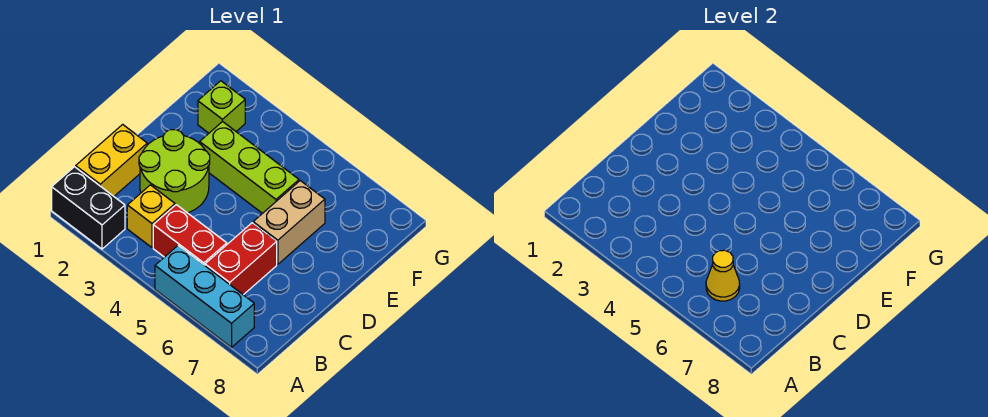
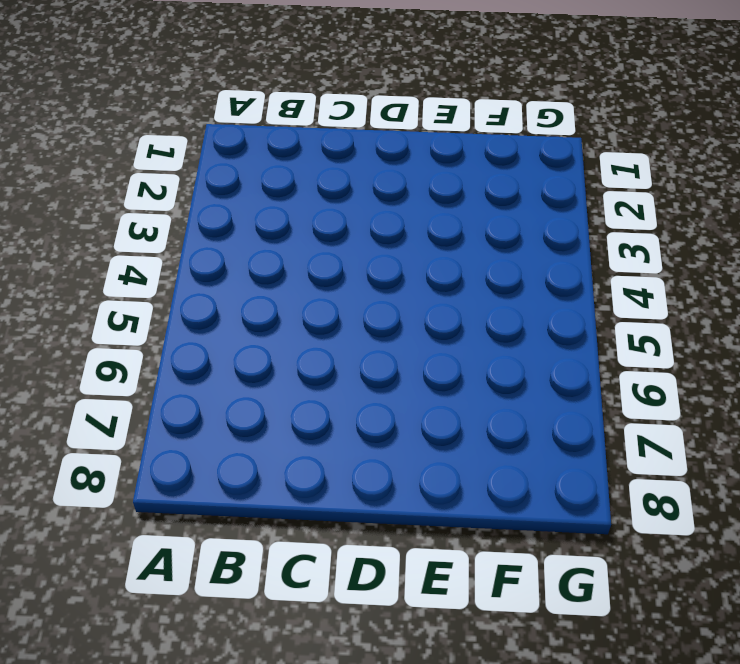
none -> black brick A1:A2 level 1
none -> cyan brick A5:A7 level 1

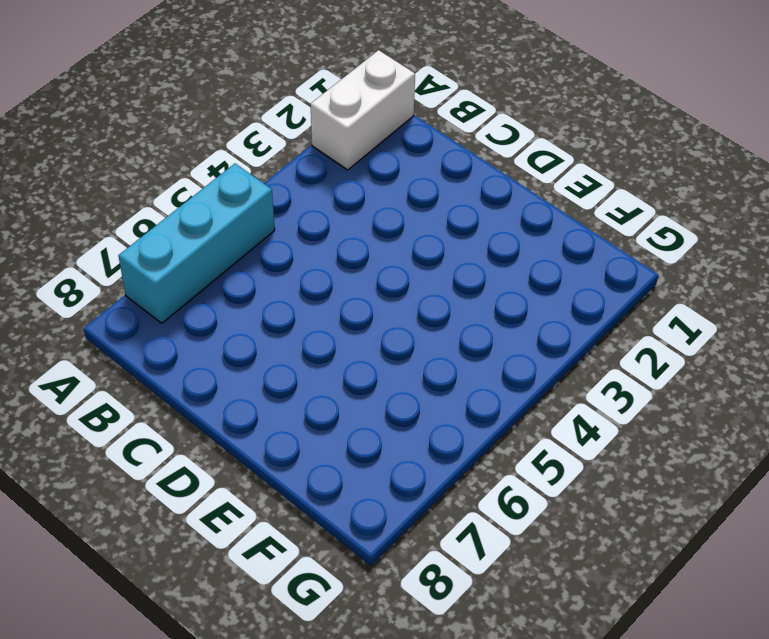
white brick A1:A2 level 1 -> black brick A1:A2 level 1
none -> yellow brick B1:C1 level 1
none -> yellow brick B3 level 1

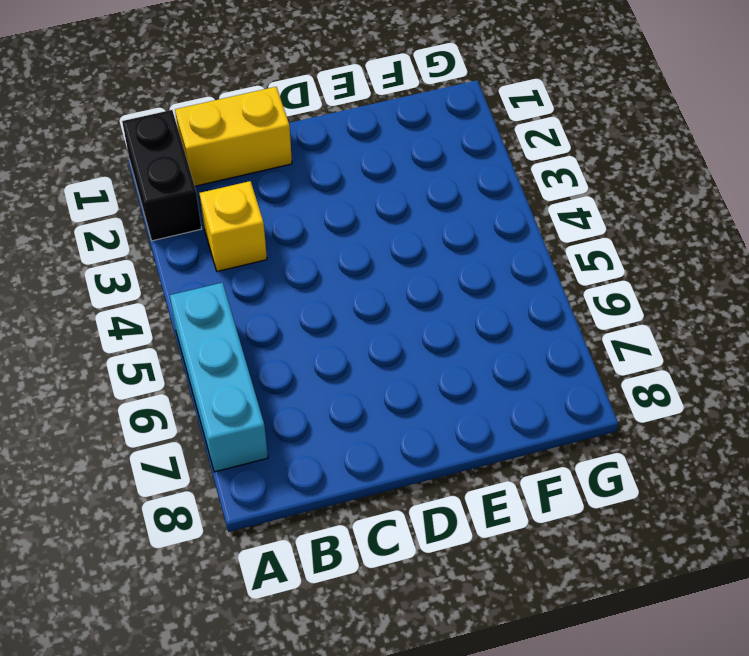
none -> red brick B4:B5 level 1
none -> red brick B6:C6 level 1

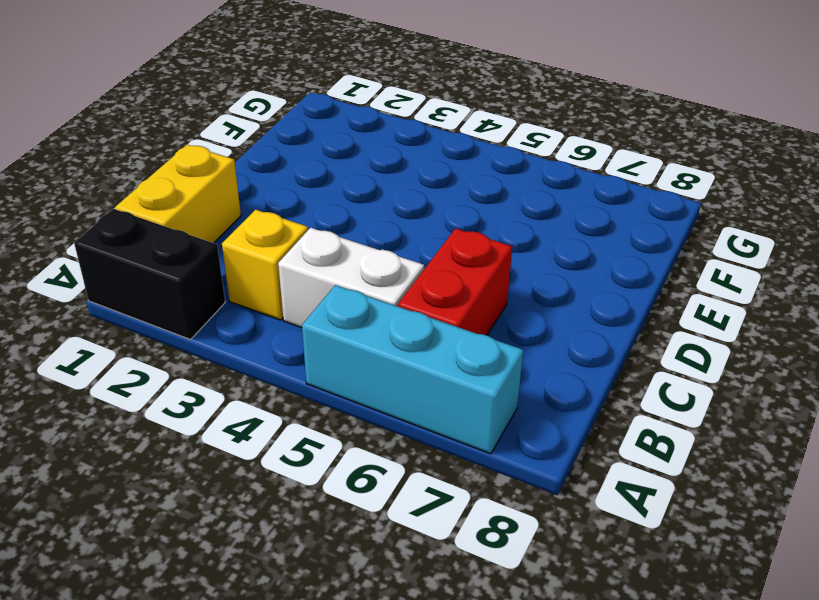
white brick B4:B5 level 1 -> red brick B4:B5 level 1
none -> lime round brick C2:D3 level 1
none -> tan brick D6:E6 level 1

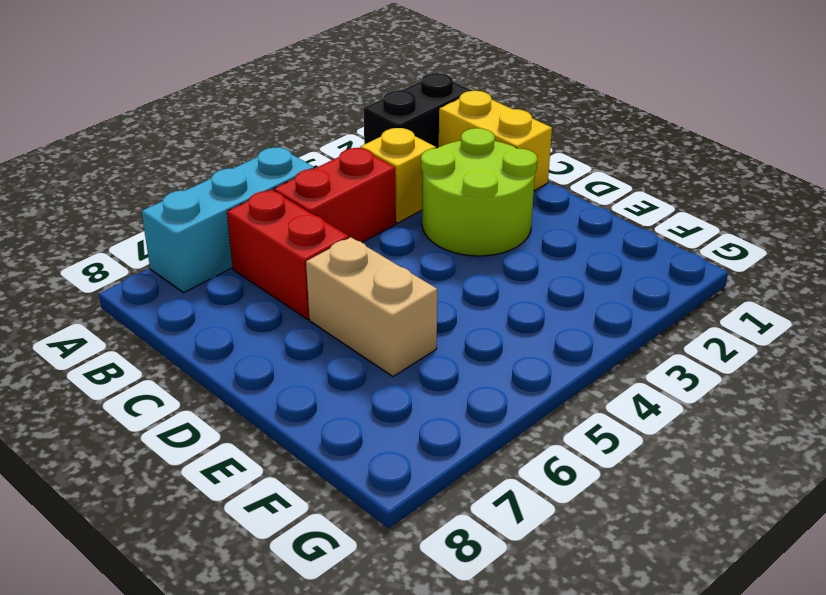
none -> lime brick E3:E5 level 1
none -> lime brick F2 level 1

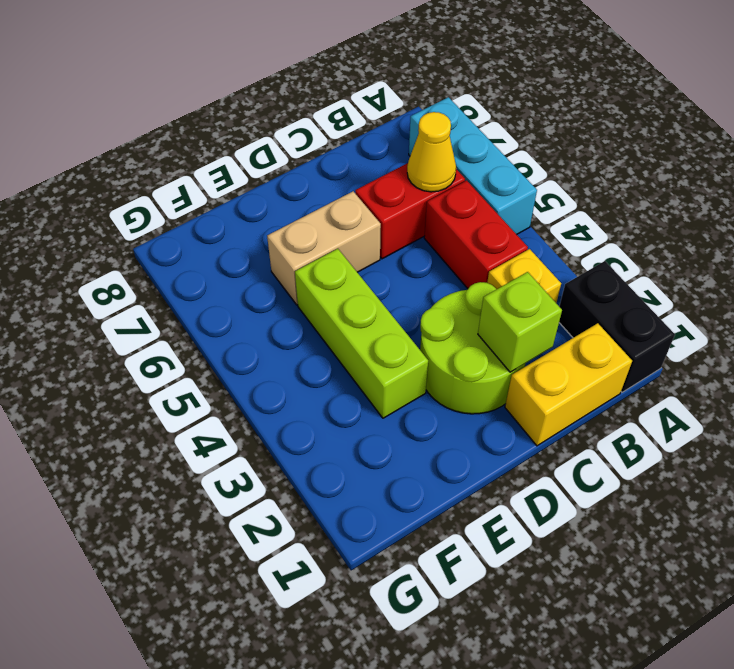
lime brick C2 level 2 -> lime brick F2 level 1

